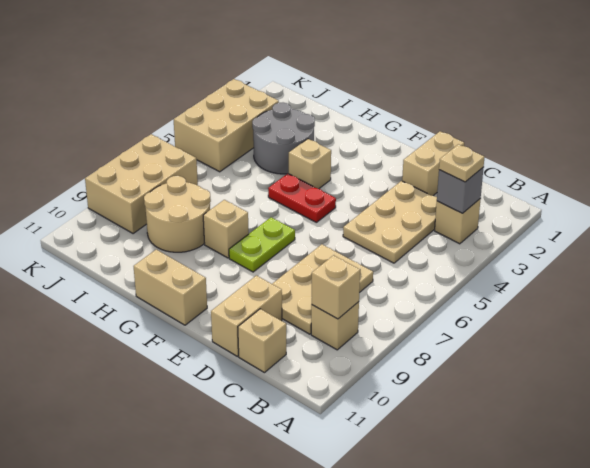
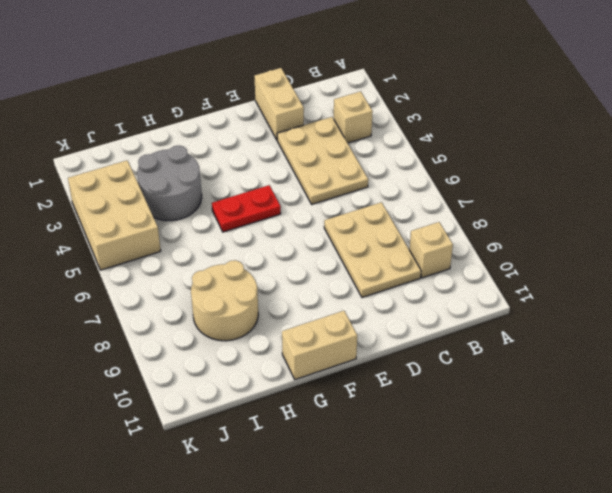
none -> tan brick C11 level 1
none -> tan brick D10:D11 level 1
none -> lime plate F7:F8 level 1

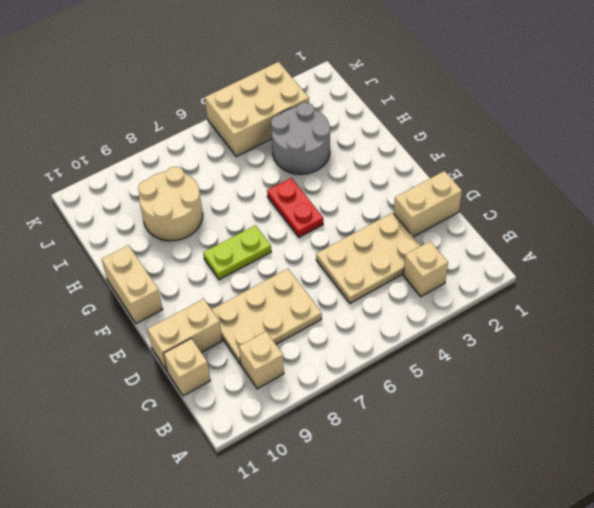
none -> tan brick G4 level 1
none -> tan brick G8 level 1
none -> tan brick J7:K9 level 1

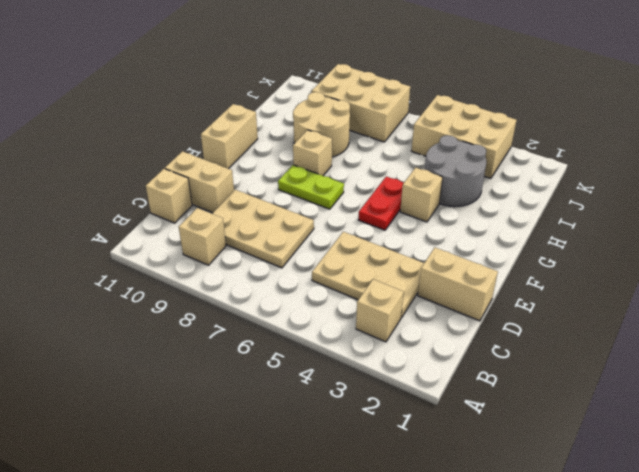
none -> grey brick B3 level 2
none -> tan brick B9 level 2
none -> tan plate B3 level 3

